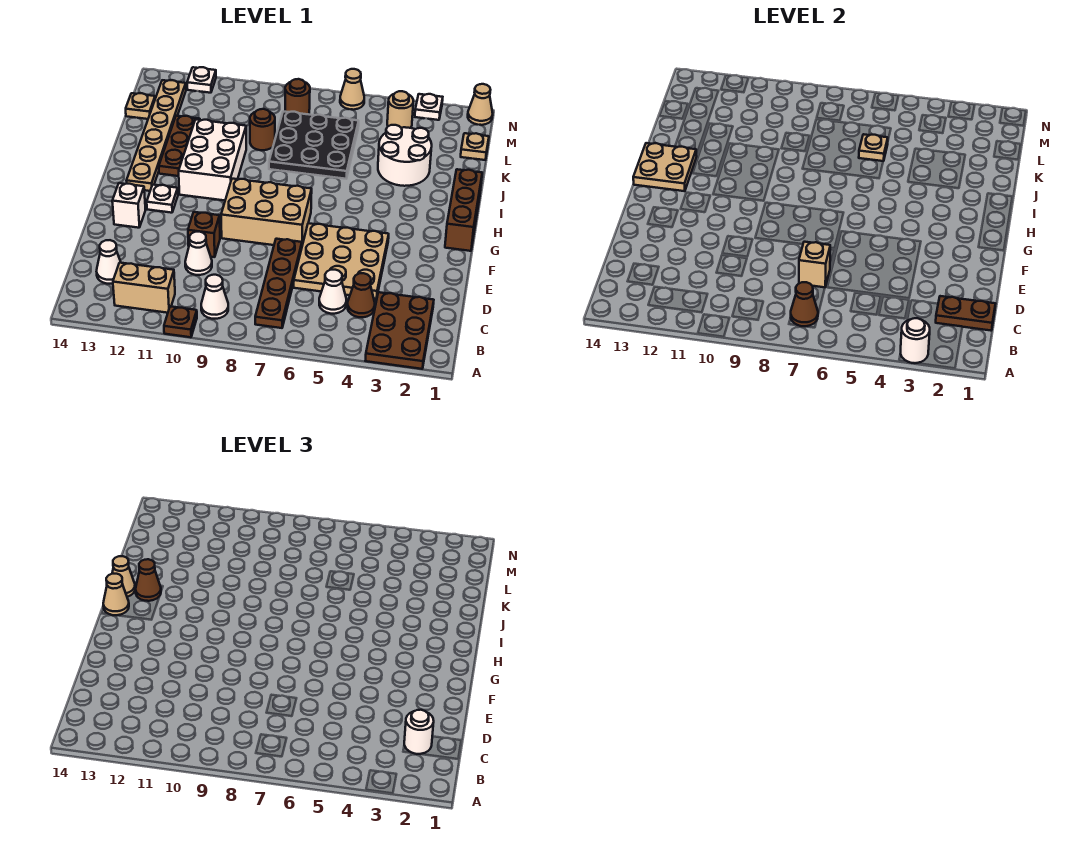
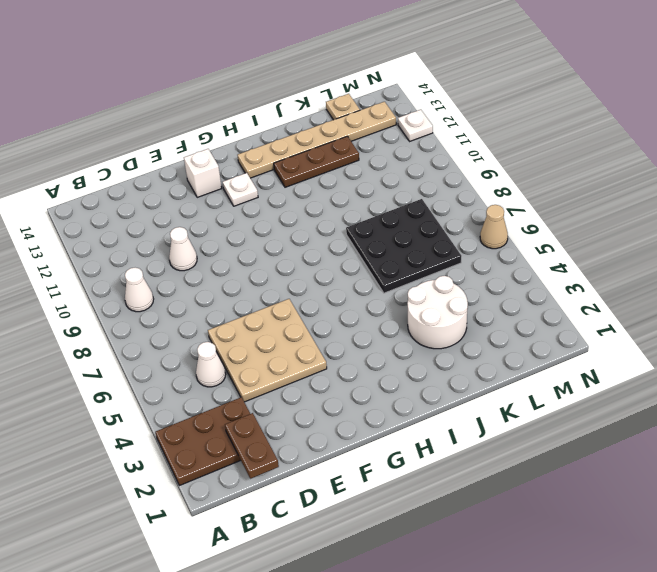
none -> brown plate A10 level 1
none -> brown plate B7:E7 level 1
none -> tan brick B11:B12 level 1
none -> brown cone C4 level 1

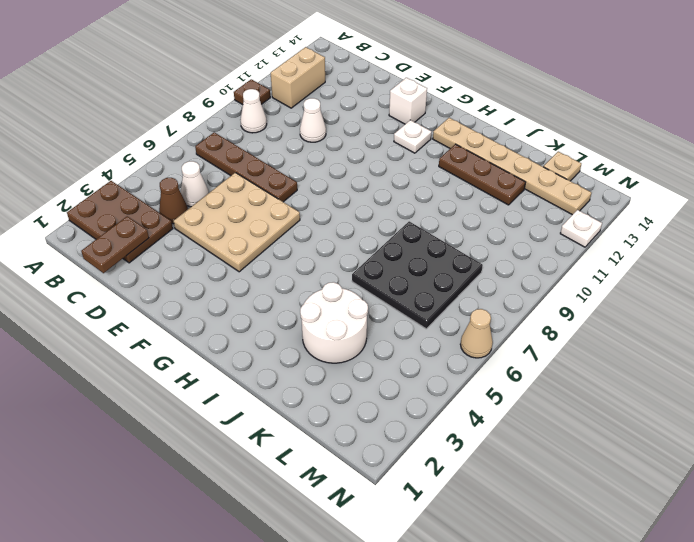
none -> white cone C13 level 1
none -> brown brick E10 level 1
none -> tan brick F7:G9 level 1
none -> brown brick G1:I1 level 1

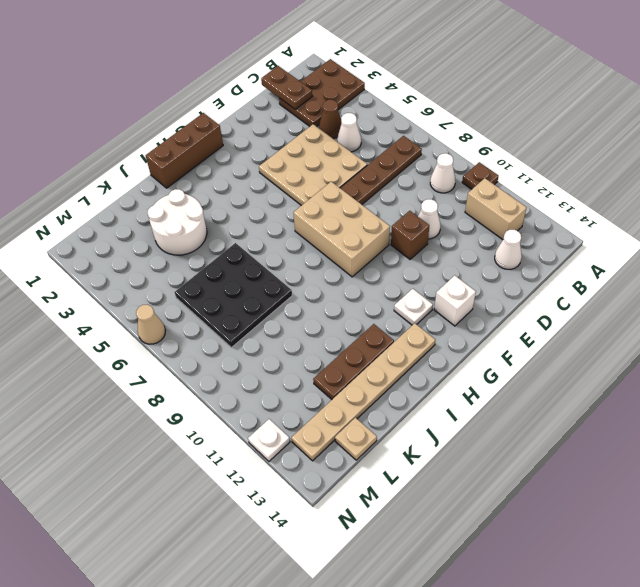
none -> white brick H10:J11 level 1
none -> brown round brick K9 level 1
none -> tan plate L1 level 1
none -> tan round brick M4 level 1

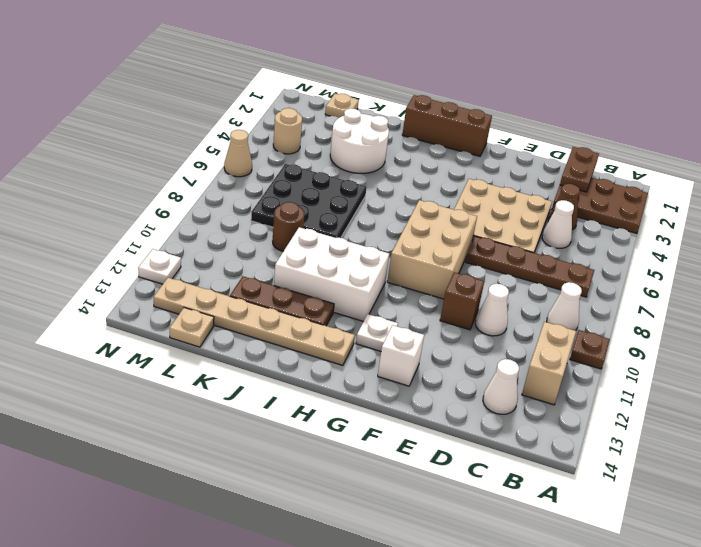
none -> brown round brick M8 level 1
none -> tan cone N1 level 1
none -> white plate N3 level 1
none -> white round brick A3 level 2

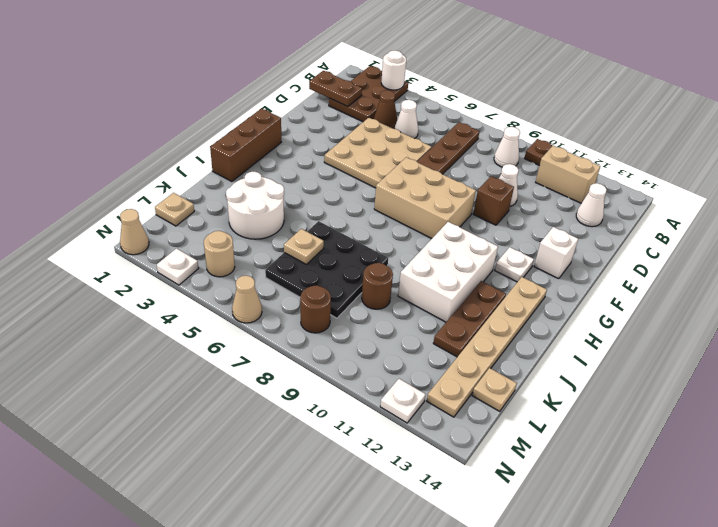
none -> brown cone B7 level 2
none -> tan brick D7 level 2
none -> tan plate H13:I14 level 2
none -> white round brick C2 level 3

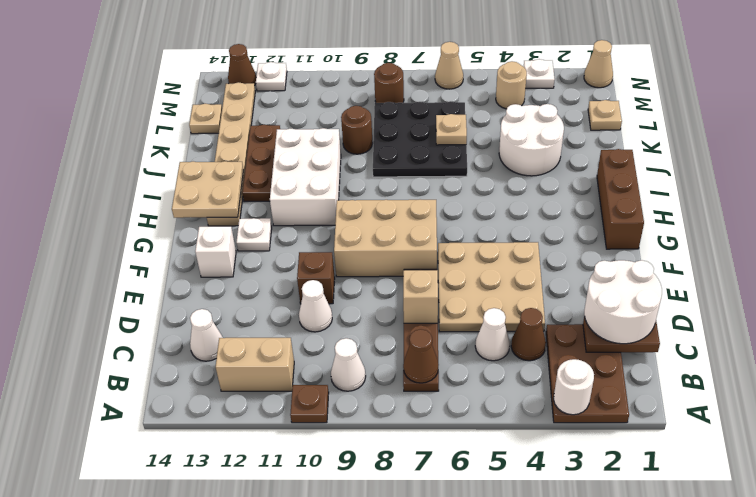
white round brick C1:D2 level 3 -> white round brick C2 level 3
brown cone N13 level 1 -> brown cone I13 level 3
none -> tan cone H14 level 3
none -> tan cone I14 level 3

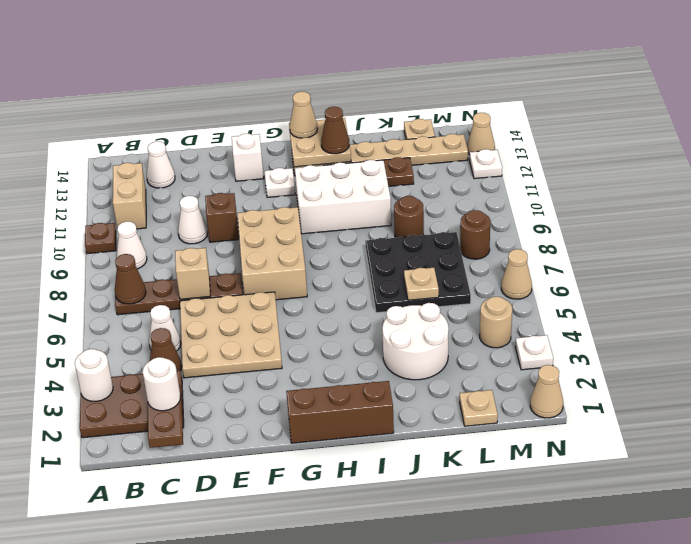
tan cone N13 level 1 -> tan cone I14 level 3

